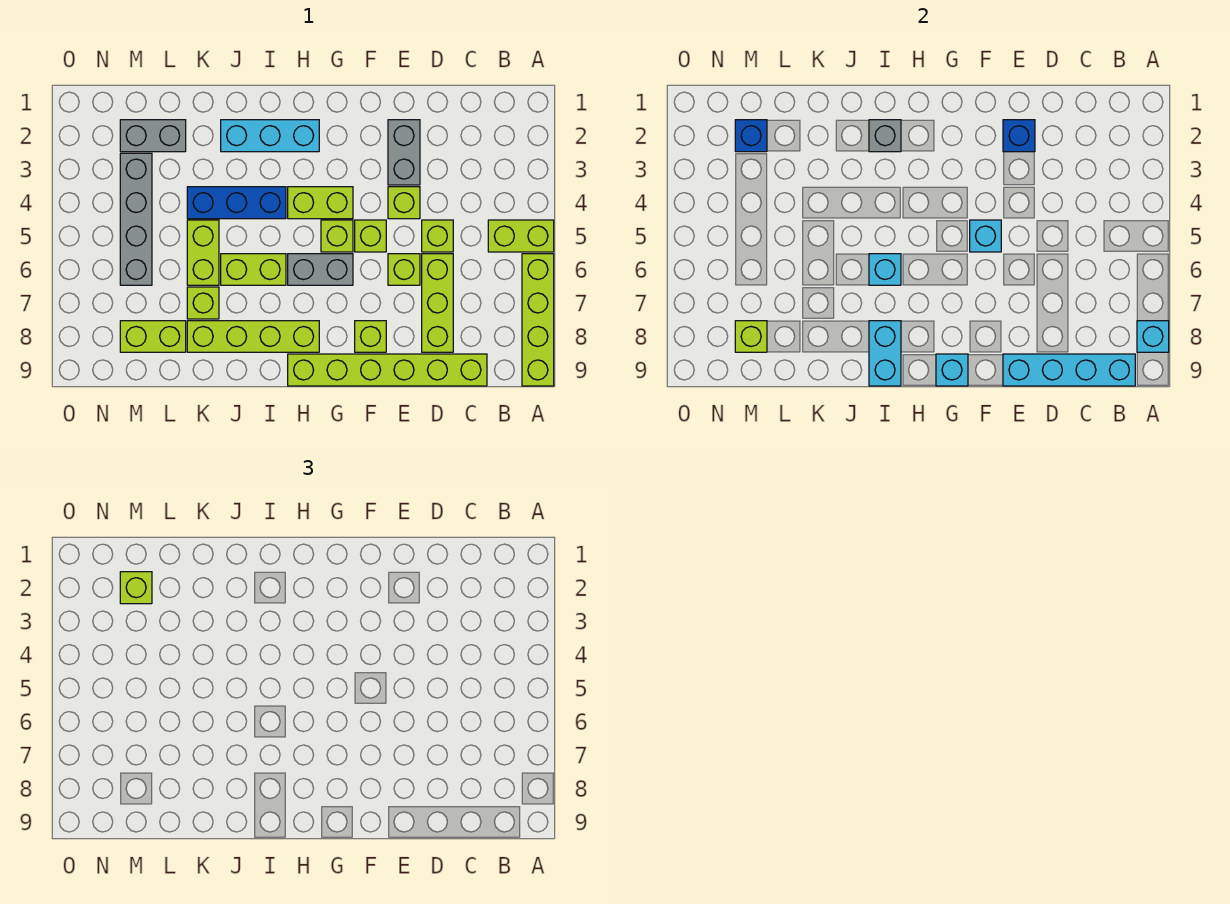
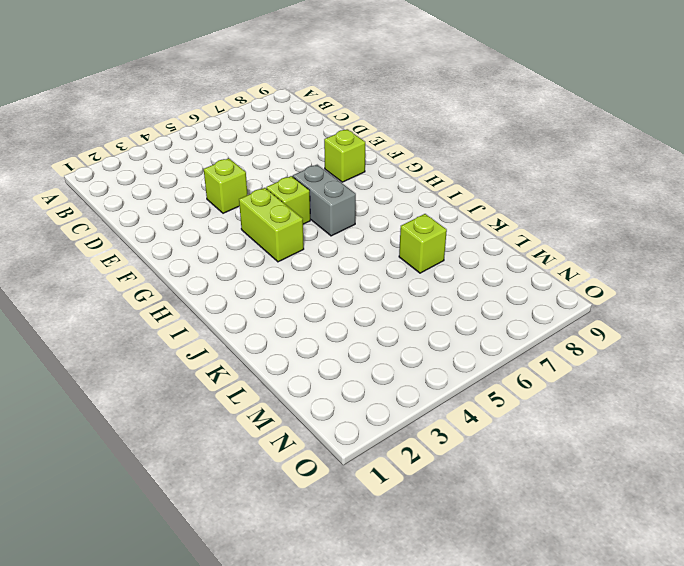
none -> lime brick A5:B5 level 1
none -> lime brick A6:A9 level 1
none -> lime brick C9:H9 level 1
none -> lime brick D5 level 1

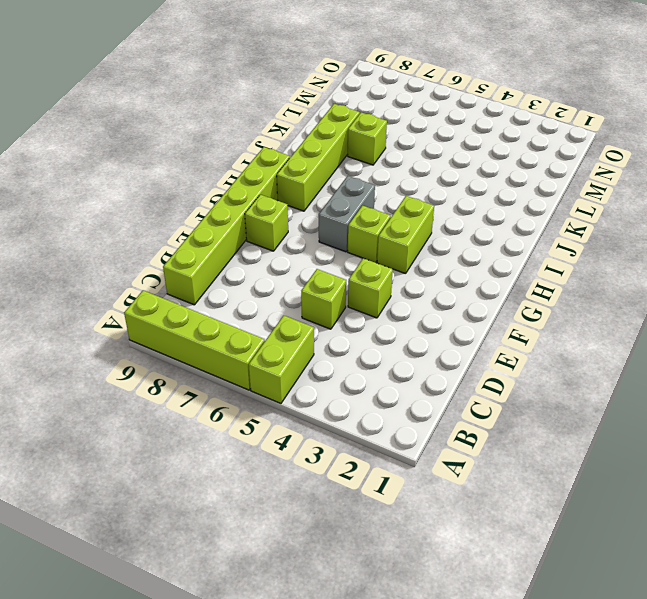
none -> lime brick D6:D8 level 1
none -> grey brick E2:E3 level 1
none -> lime brick E6 level 1
none -> lime brick F5 level 1

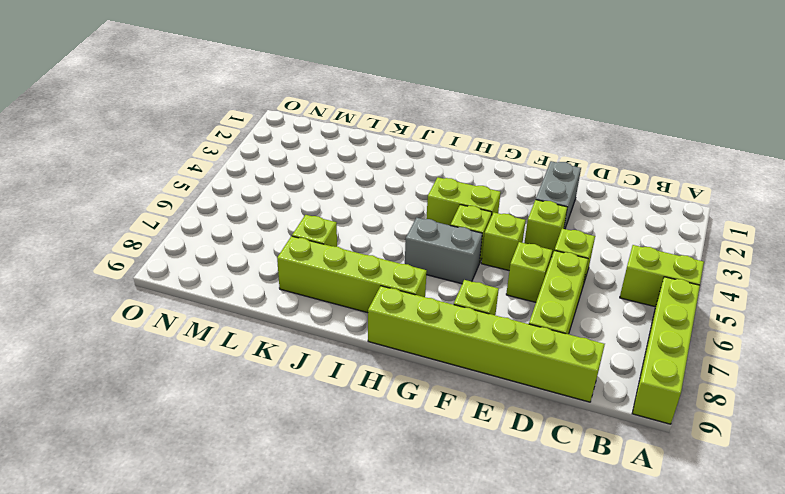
none -> cyan brick H2:J2 level 1
none -> blue brick I4:K4 level 1
none -> lime brick I6:J6 level 1
none -> lime brick K5:K6 level 1

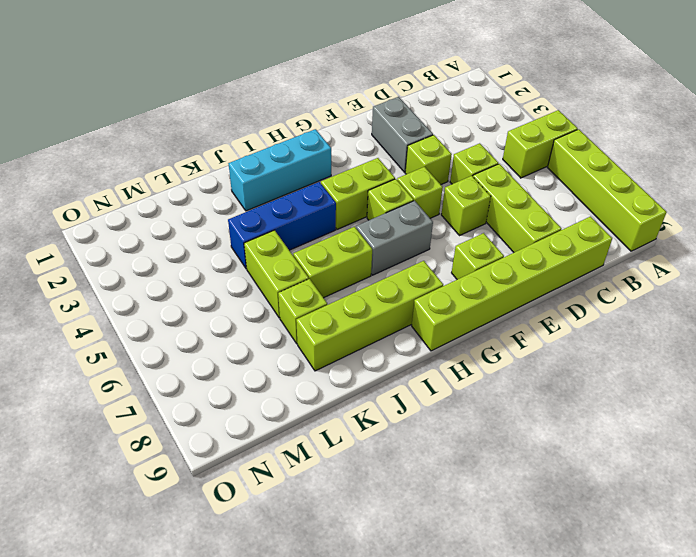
none -> grey brick L2:M2 level 1
none -> lime brick L8:M8 level 1
none -> grey brick M3:M6 level 1
none -> cyan brick A8 level 2

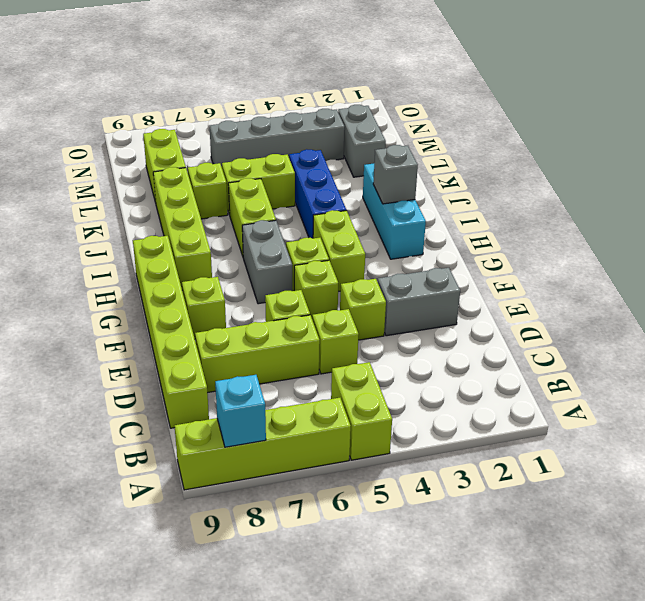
none -> cyan brick B9:E9 level 2
none -> blue brick E2 level 2
none -> cyan brick F5 level 2
none -> cyan brick G9 level 2

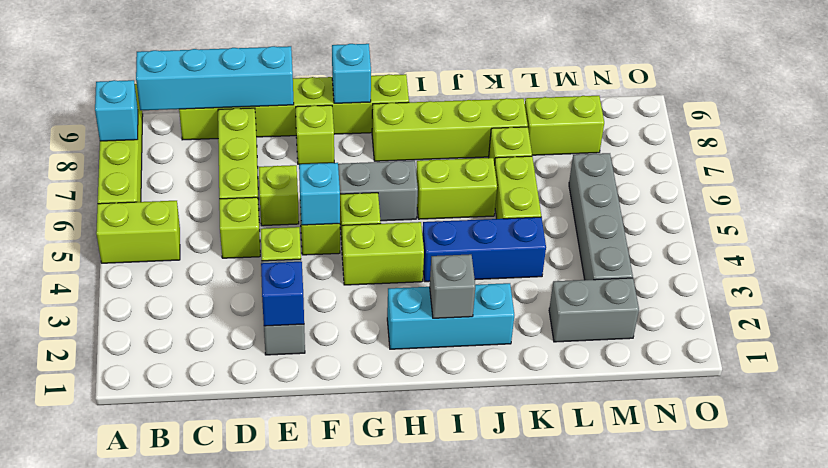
none -> cyan brick I6 level 2
none -> cyan brick I8:I9 level 2
none -> blue brick M2 level 2
none -> lime brick M8 level 2

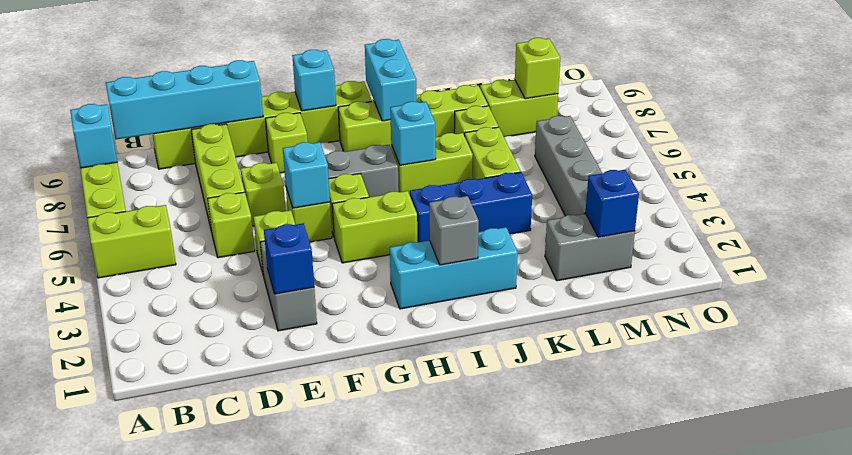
none -> lime brick M2 level 3

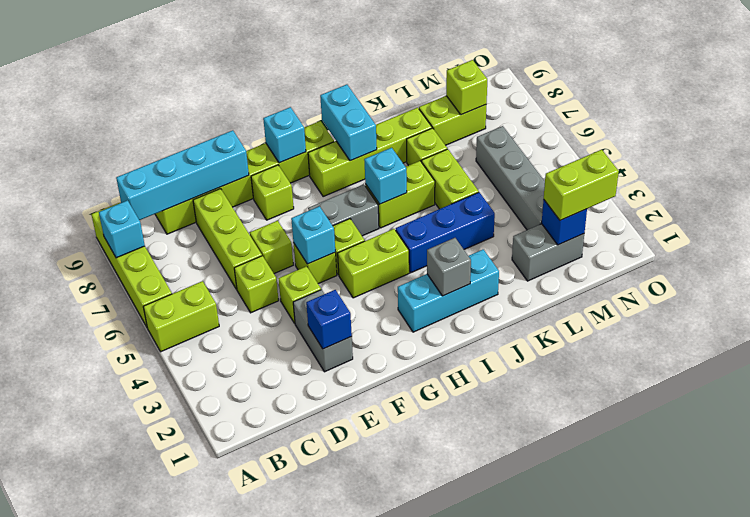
lime brick M2:N2 level 3 -> lime brick M2 level 3

